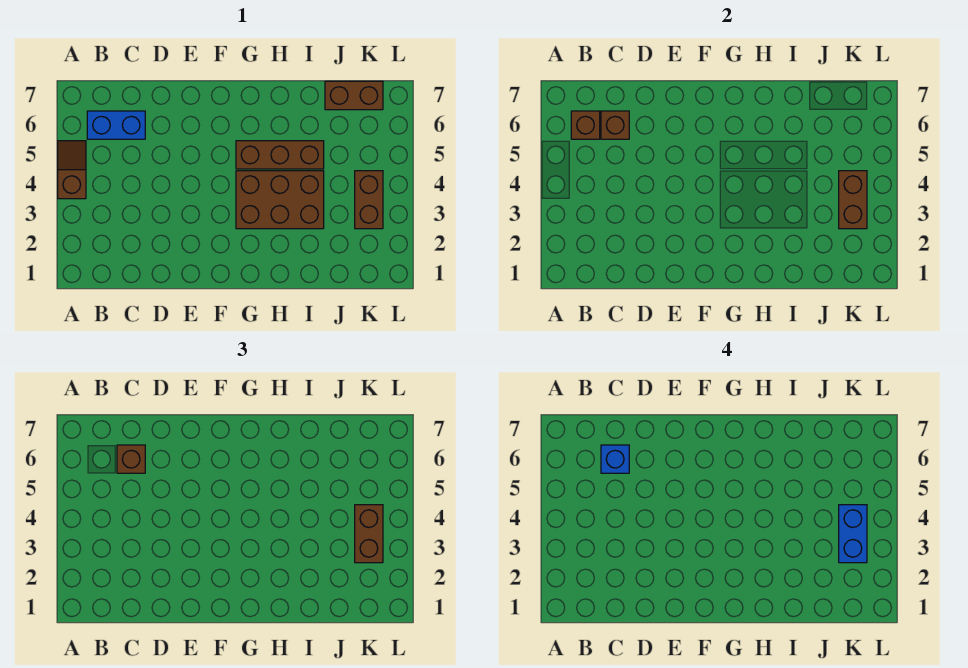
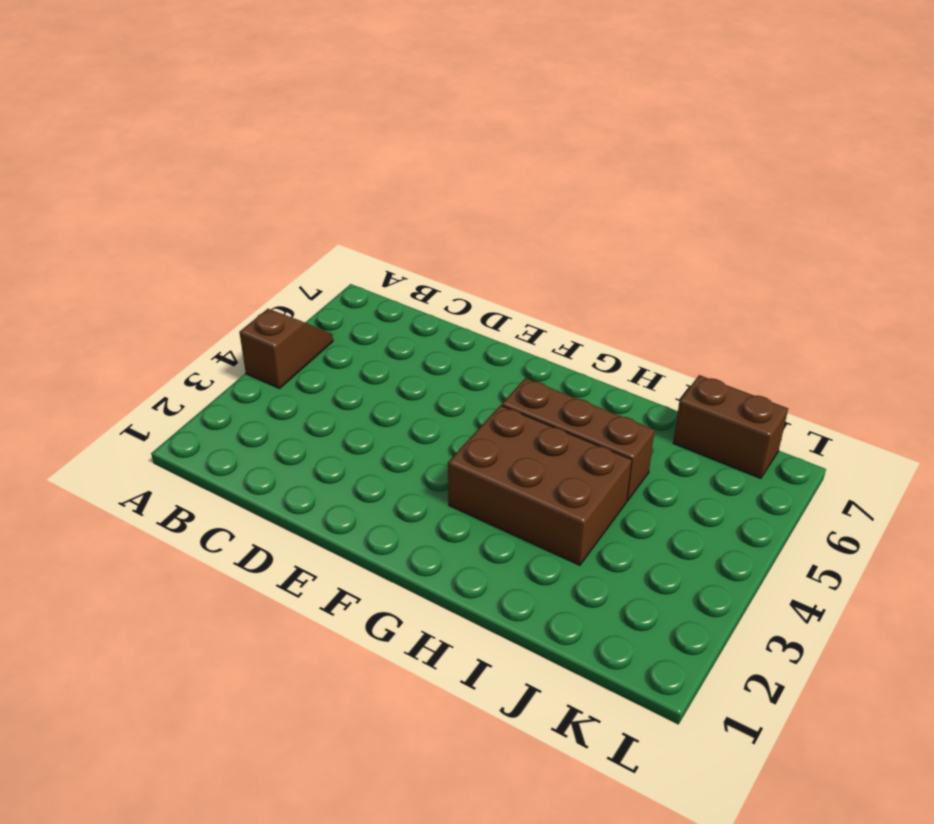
none -> blue brick B6:C6 level 1
none -> brown brick K3:K4 level 1
none -> brown brick B6 level 2

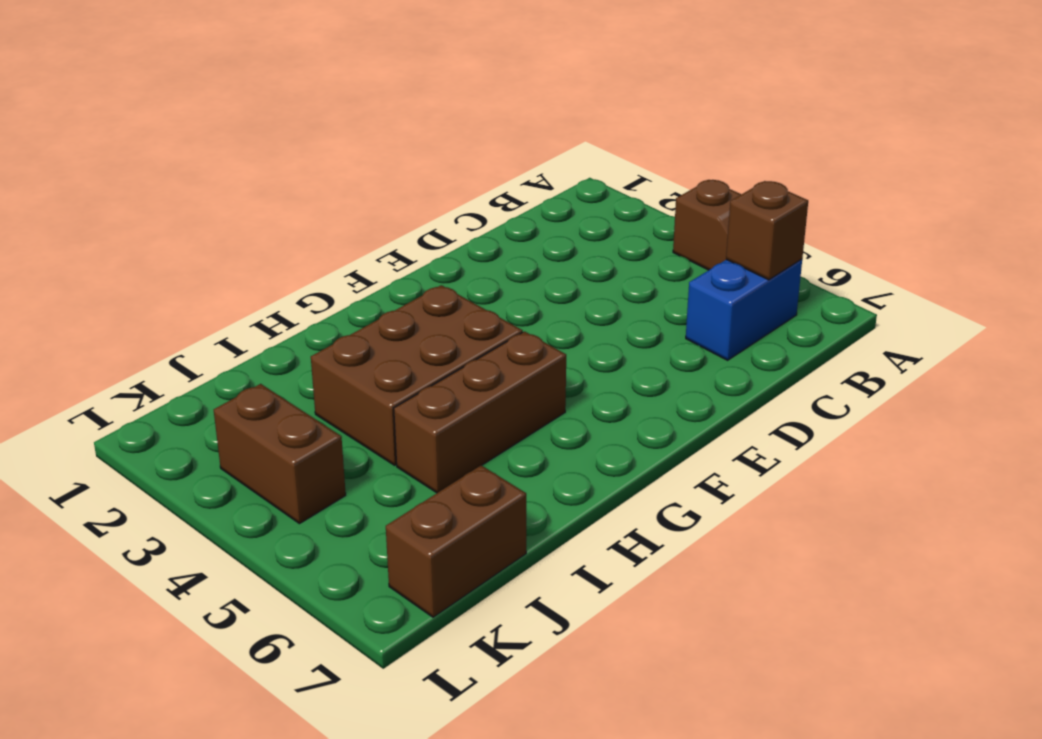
none -> brown brick C6 level 2
none -> brown brick K3:K4 level 2
none -> brown brick C6 level 3

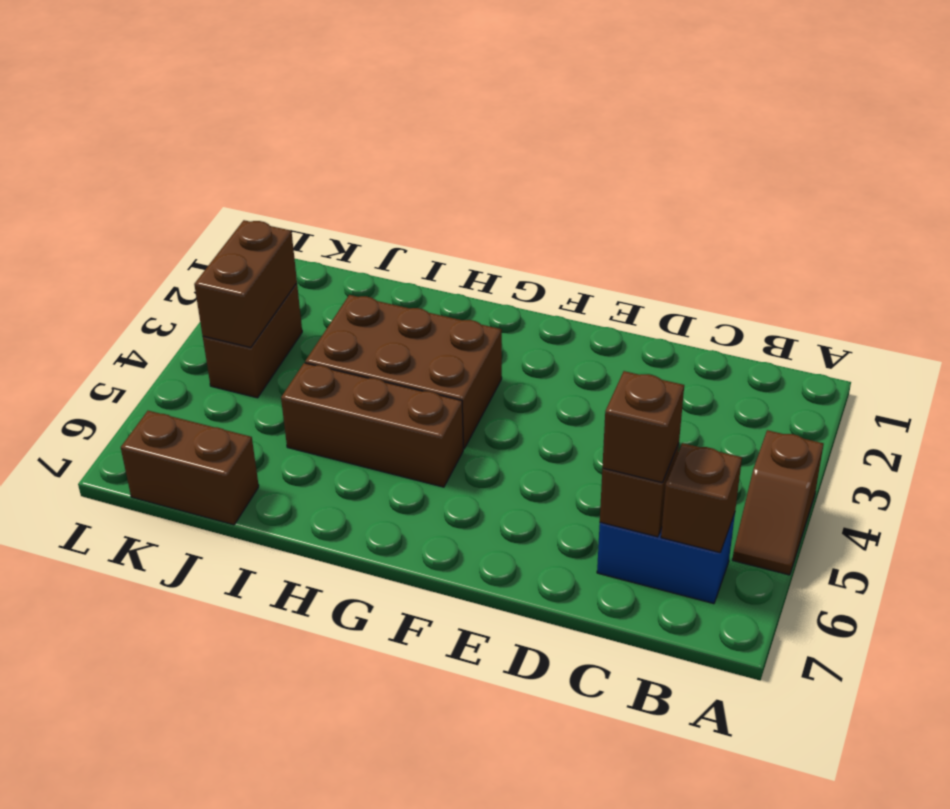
none -> brown brick K3:K4 level 3
none -> blue brick C6 level 4
none -> blue brick K3:K4 level 4

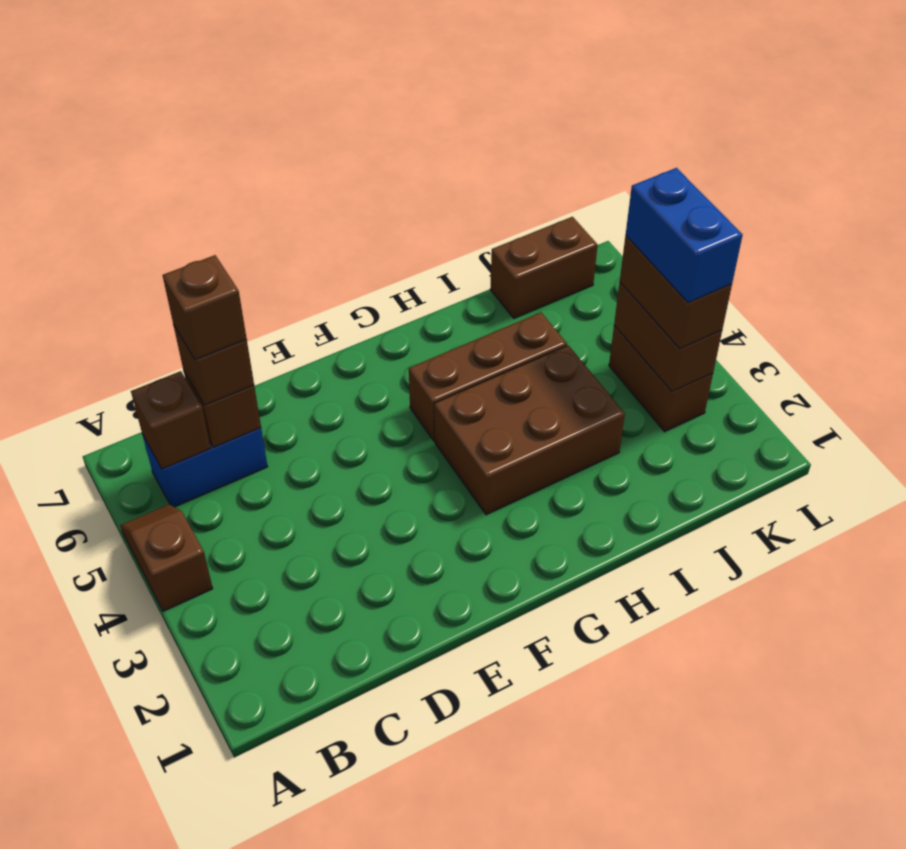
brown brick C6 level 4 -> blue brick C6 level 4

